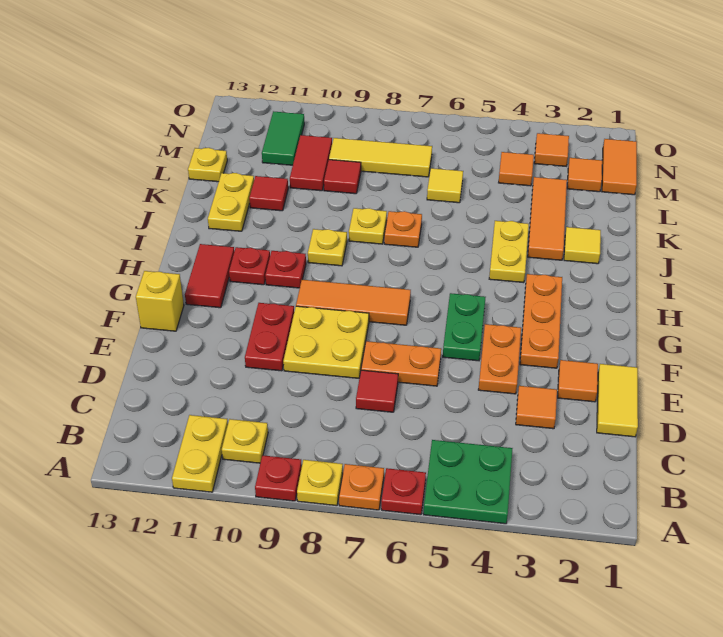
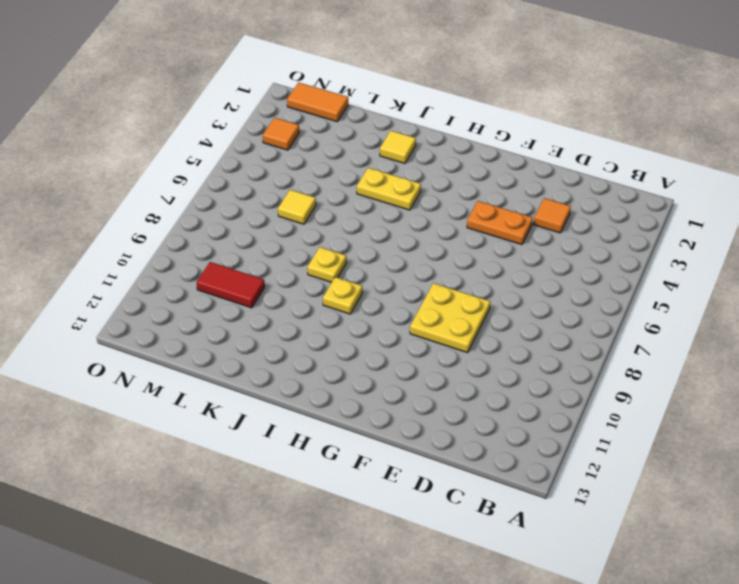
none -> green plate A4:B5 level 1
none -> red plate A6 level 1
none -> orange plate A7 level 1
none -> yellow plate A8 level 1

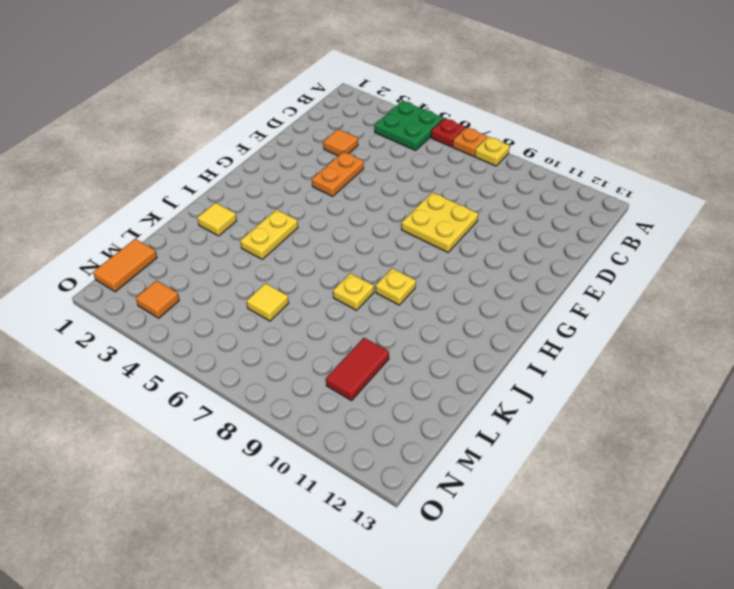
none -> red plate A9 level 1
none -> yellow plate A11:B11 level 1
none -> yellow plate B10 level 1
none -> yellow tile D1:E1 level 1

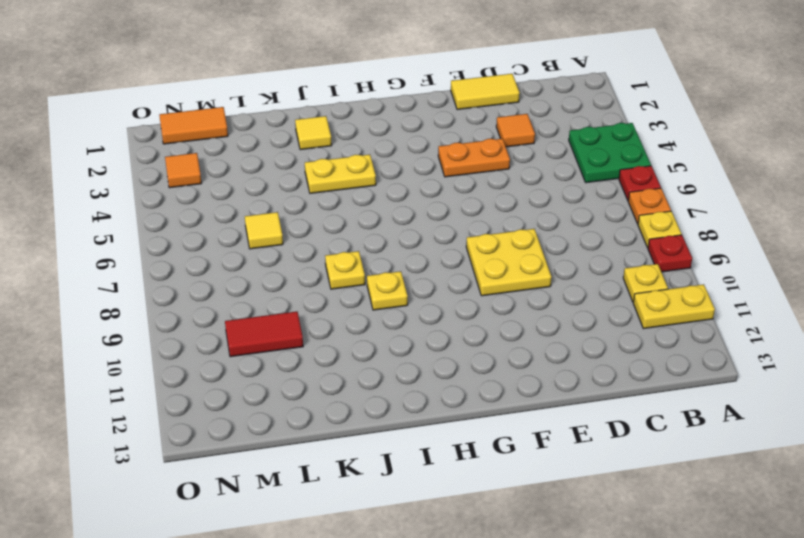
none -> red tile D7 level 1
none -> orange tile E2 level 1
none -> orange plate E6:E7 level 1
none -> red plate E10:F10 level 1

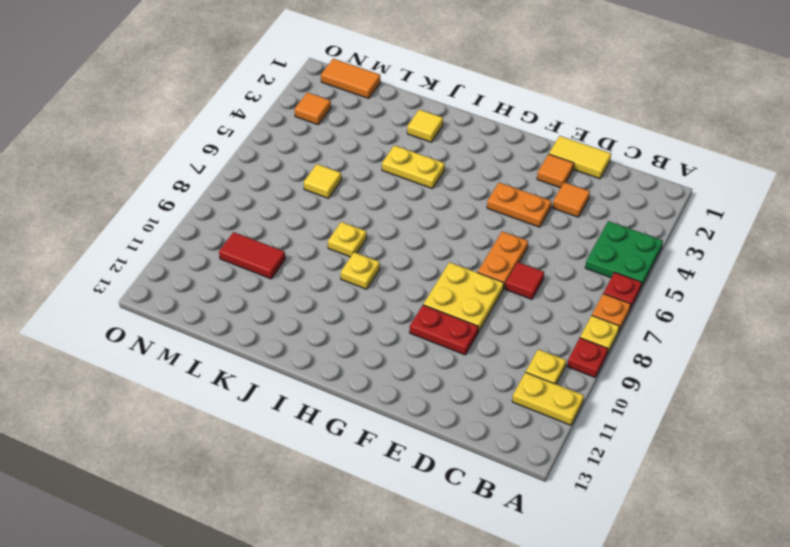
none -> orange plate F3:H3 level 1
none -> green plate F5:G5 level 1
none -> yellow brick F13 level 1
none -> orange tile G7:G9 level 1

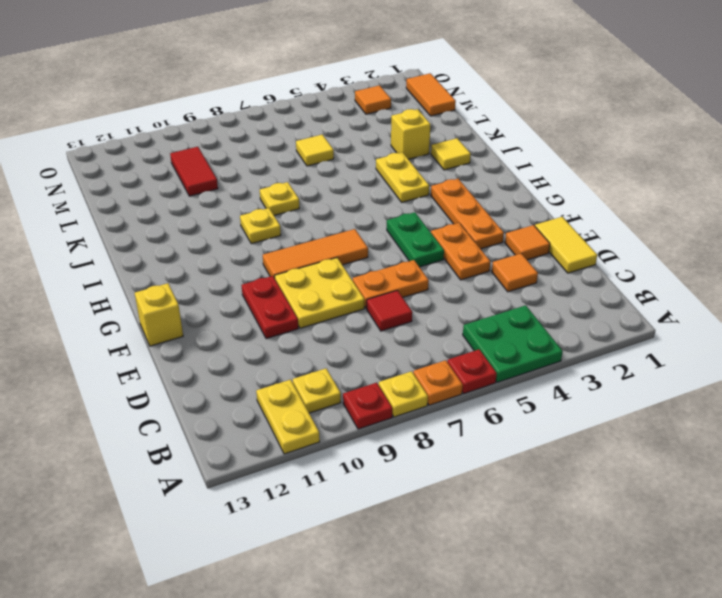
yellow brick K3 level 1 -> orange tile J3:L3 level 1
none -> red tile G12:H12 level 1
none -> red plate H10 level 1
none -> red plate H11 level 1
none -> orange plate J7 level 1

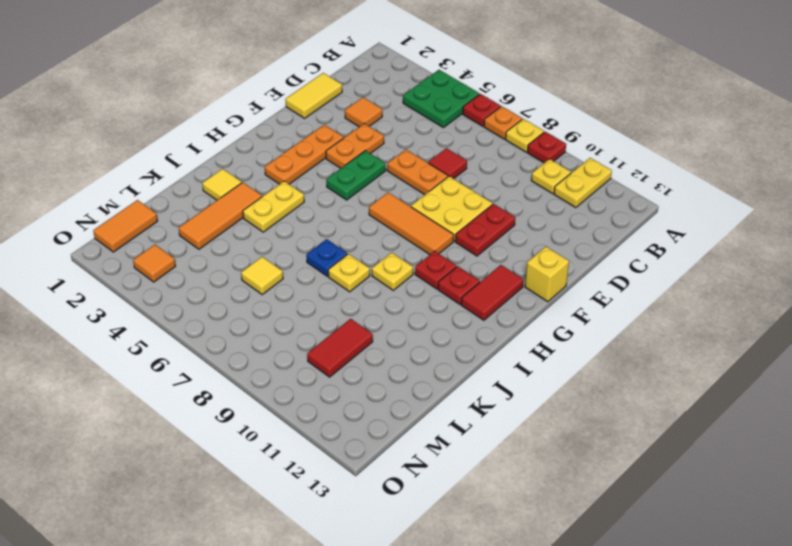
blue plate J7 level 1 -> orange plate J7 level 1
none -> orange tile E2 level 1
none -> yellow plate J12:K12 level 1
none -> red tile K11 level 1
none -> red tile L9 level 1

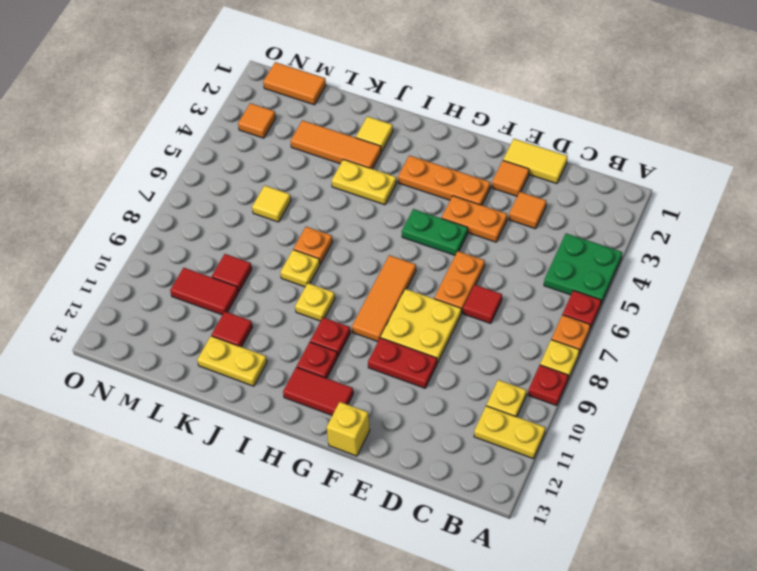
none -> yellow plate L13 level 1
none -> orange tile M2 level 1
none -> orange tile M4 level 1
none -> yellow tile M7:M9 level 1

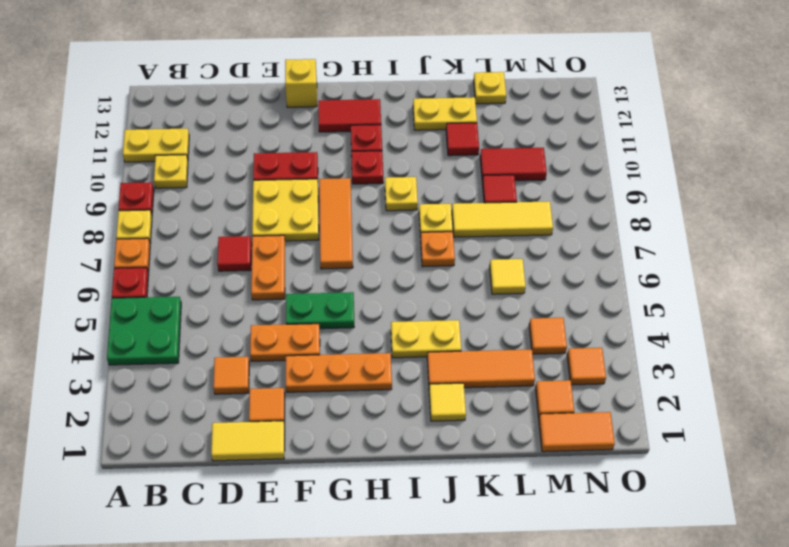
yellow tile K8:M8 level 1 -> yellow tile M7:M9 level 1
none -> green tile M11:N11 level 1

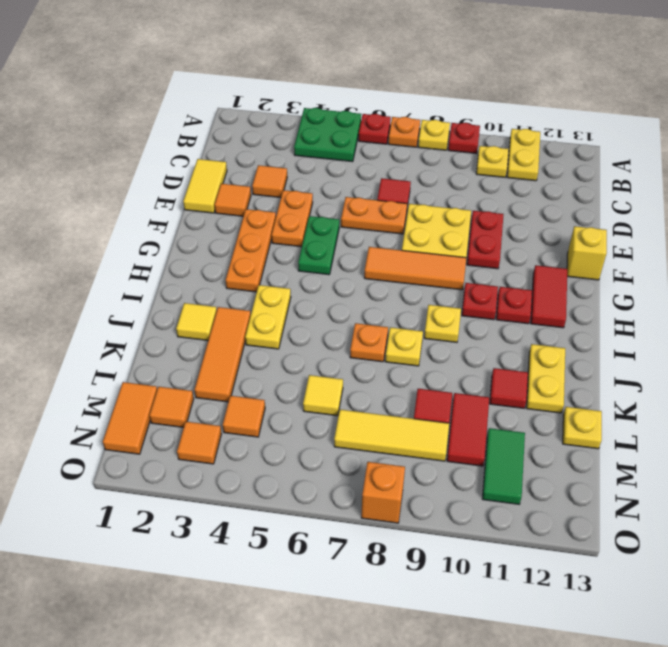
orange brick O8 level 1 -> none

